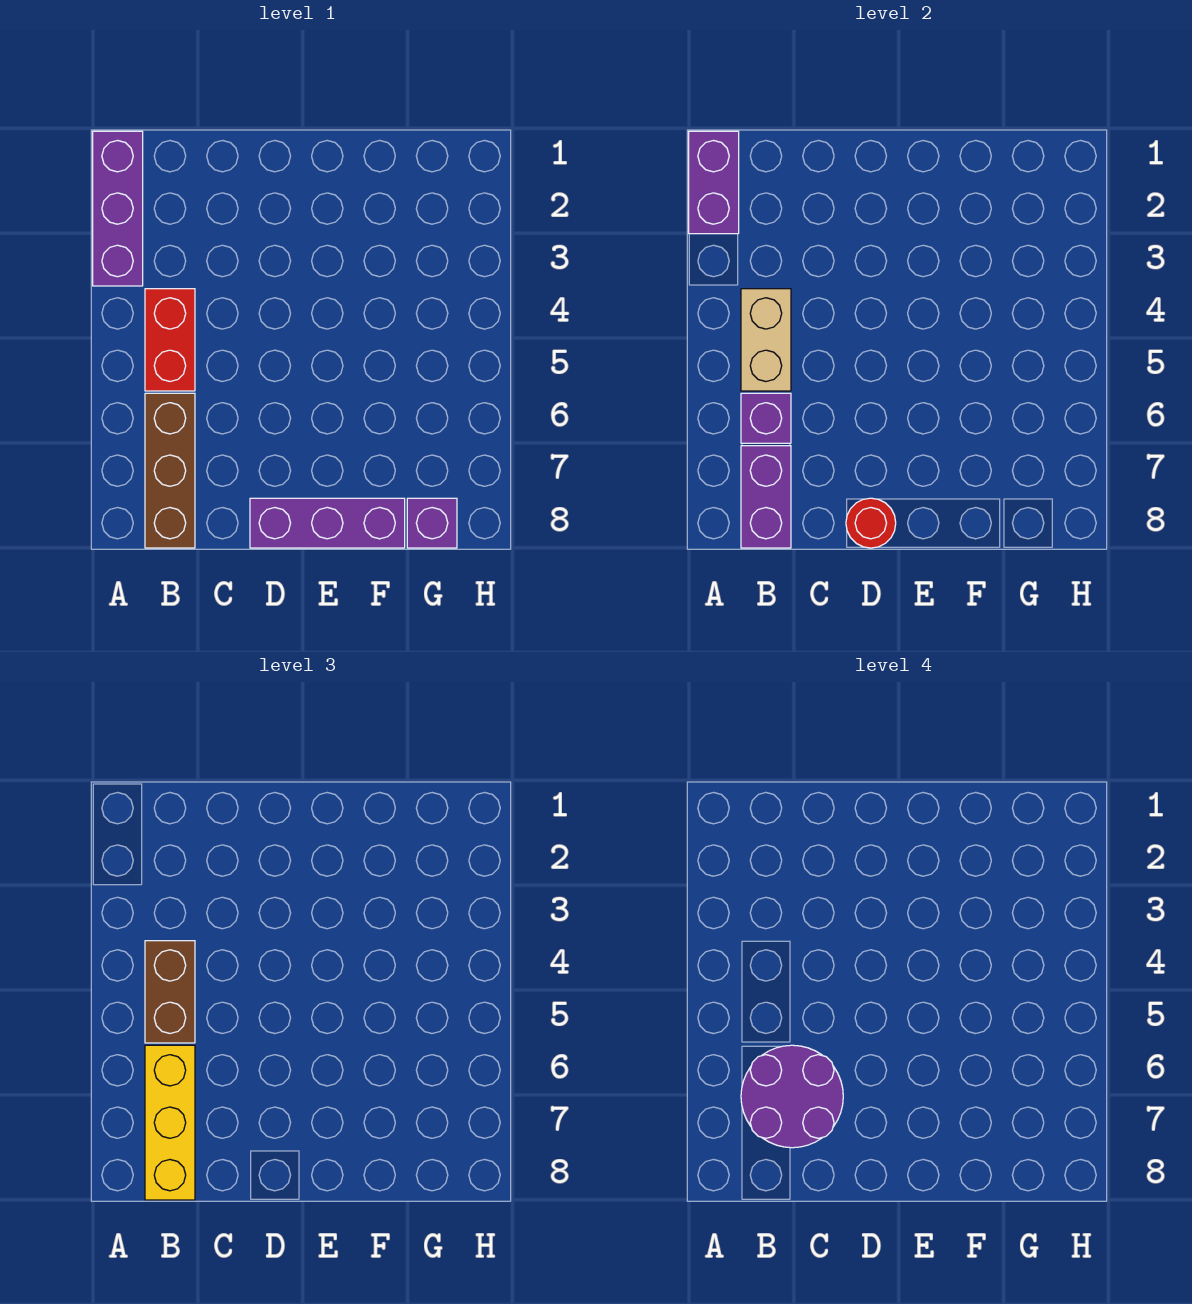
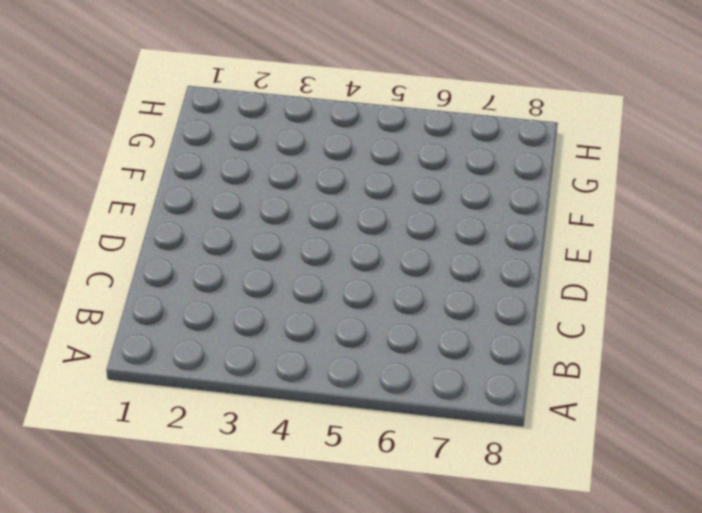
none -> purple brick A1:A3 level 1
none -> red brick B4:B5 level 1
none -> brown brick B6:B8 level 1

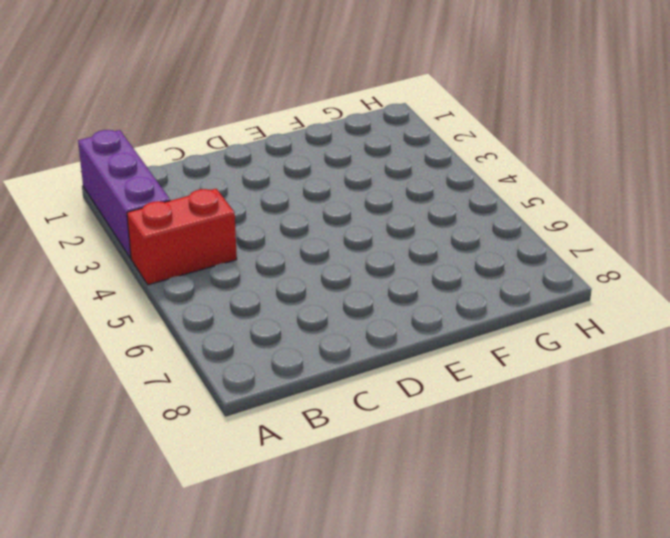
red brick A4:B4 level 1 -> red brick B4:B5 level 1
none -> brown brick B6:B8 level 1
none -> purple brick D8:F8 level 1
none -> purple brick G8 level 1

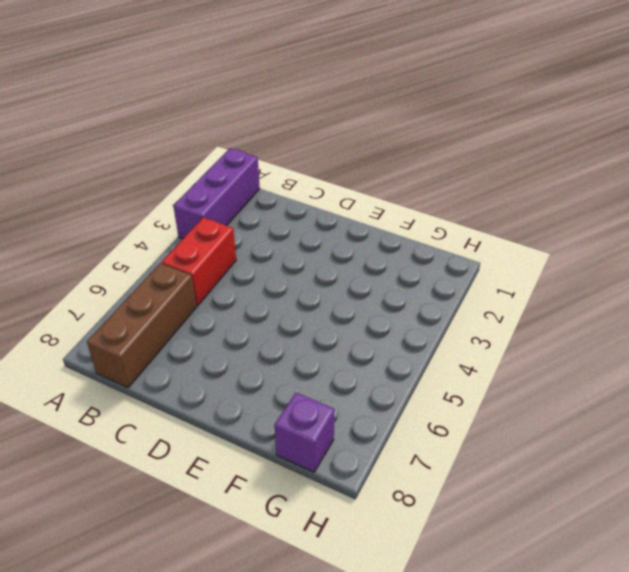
none -> purple brick D8:F8 level 1
none -> purple brick A1:A2 level 2
none -> tan brick B4:B5 level 2

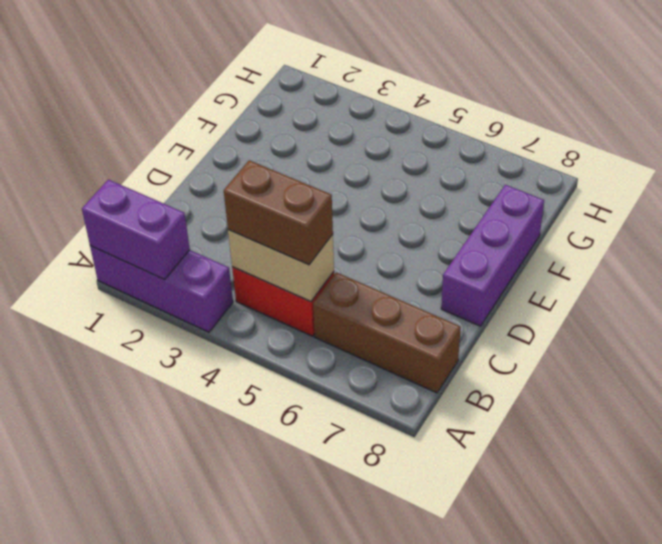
none -> purple brick G8 level 1
none -> purple brick B6 level 2
none -> purple brick B7:B8 level 2

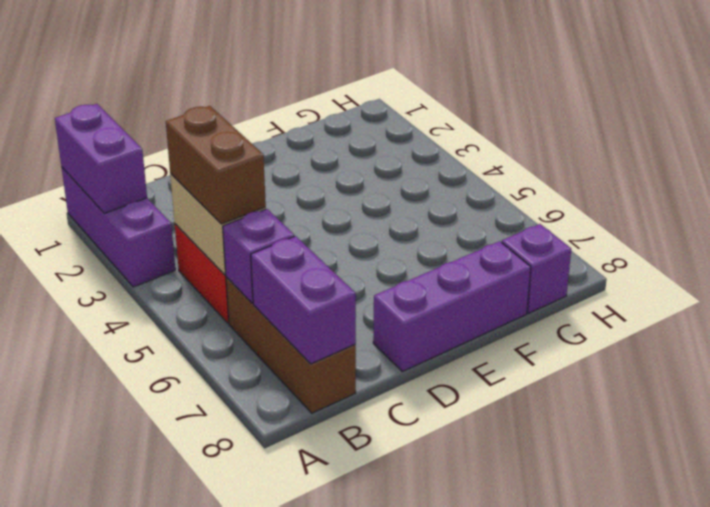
none -> red round brick D8 level 2
none -> yellow brick B6:B8 level 3
none -> purple round brick B6:C7 level 4

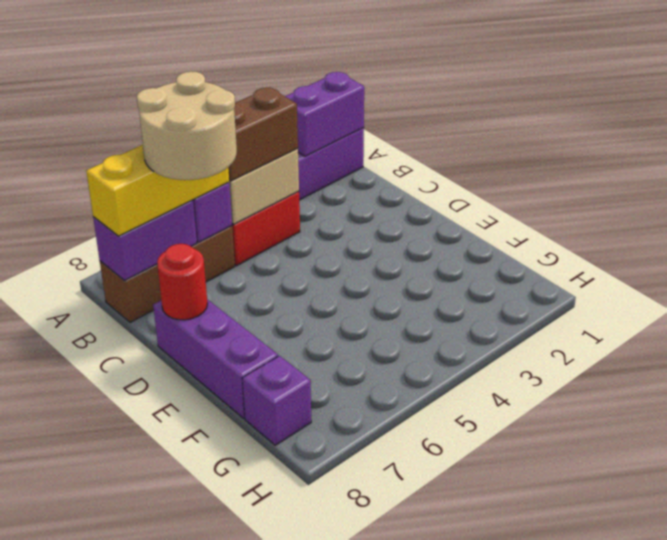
tan round brick B6:C7 level 4 -> purple round brick B6:C7 level 4

